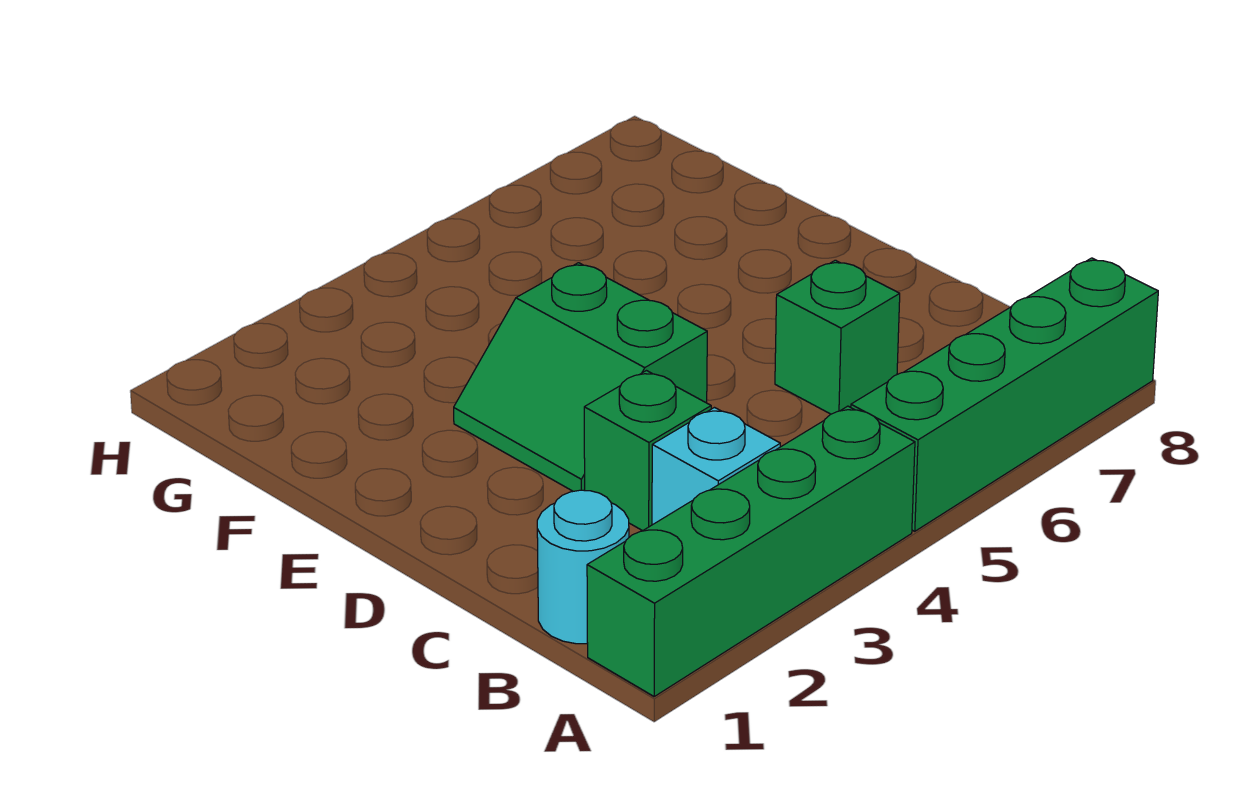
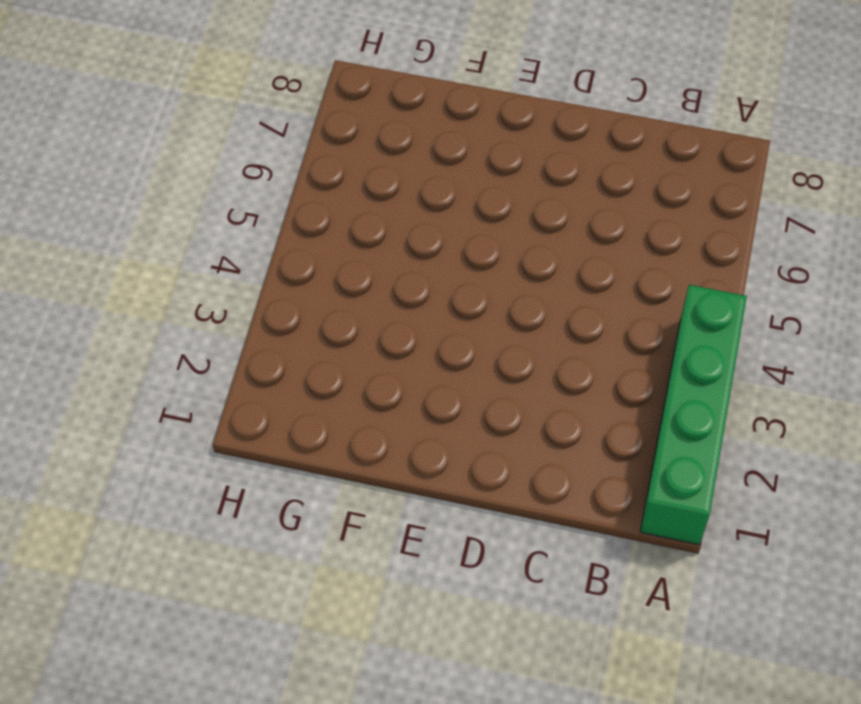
none -> green brick A5:A8 level 1
none -> cyan round brick B1 level 1

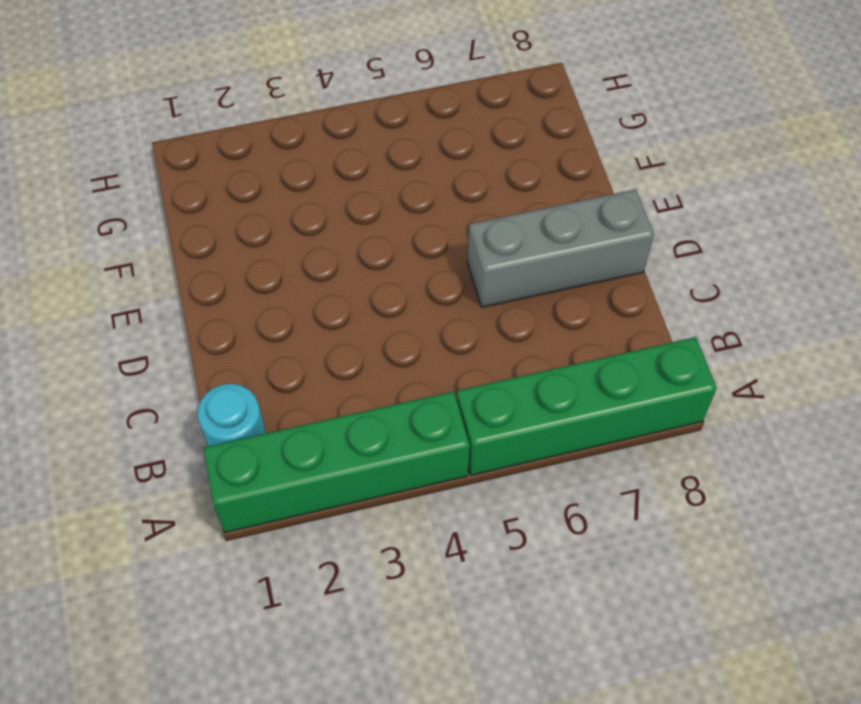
grey brick D6:D8 level 1 -> none
none -> cyan brick B3 level 1
none -> green brick C3 level 1

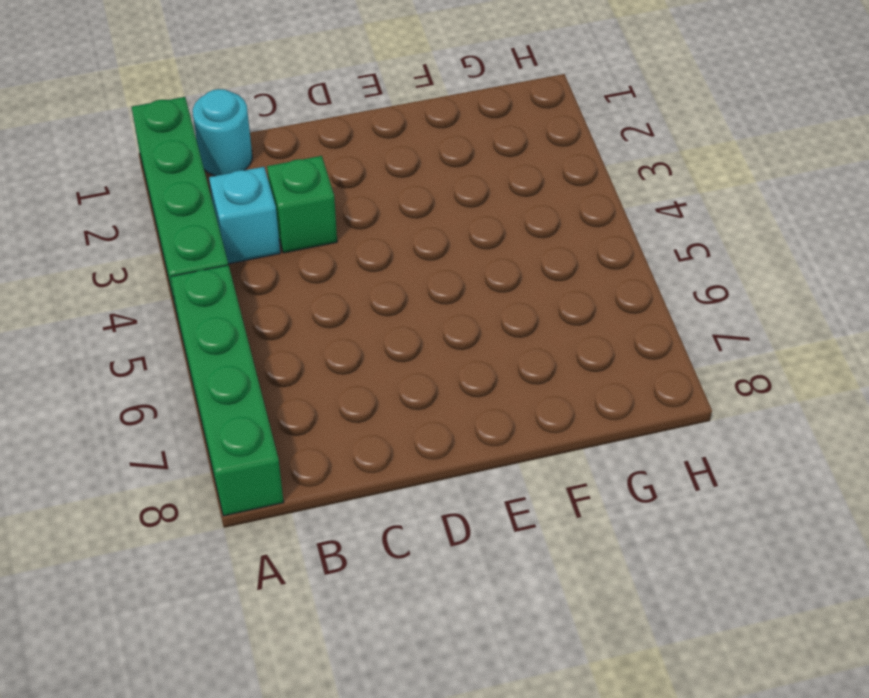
none -> green brick C6 level 1
none -> green slope D3:E4 level 1 top 4

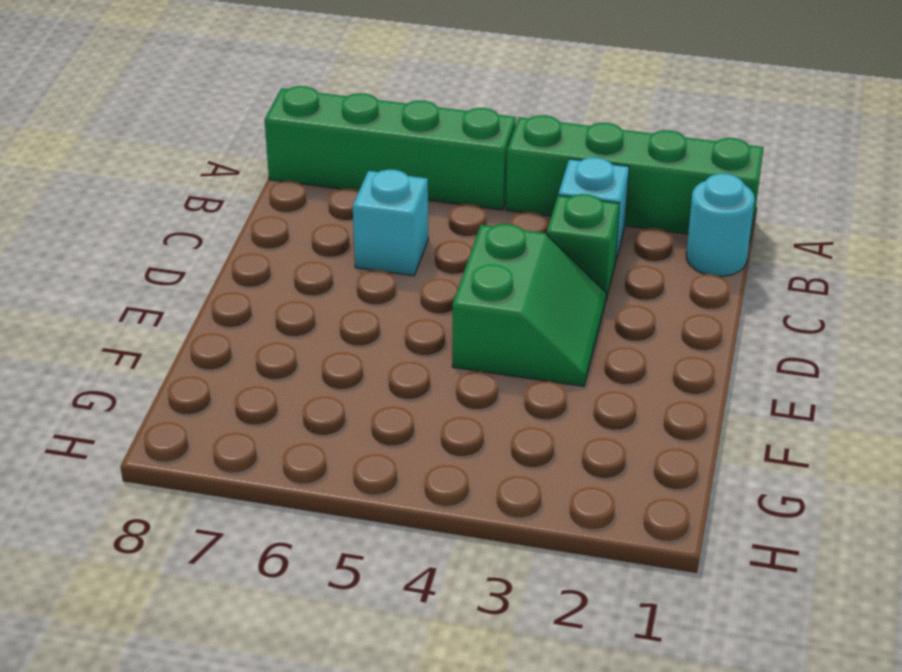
cyan brick C6 level 1 -> green brick C6 level 1

